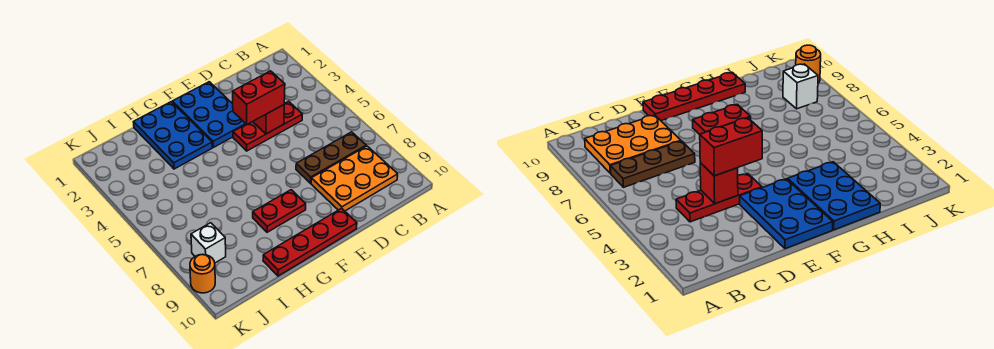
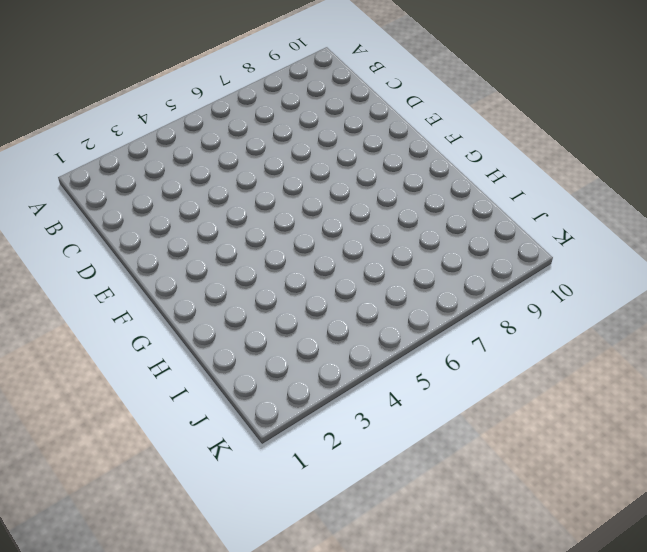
none -> brown plate B7:D7 level 1
none -> orange plate B8:D9 level 1

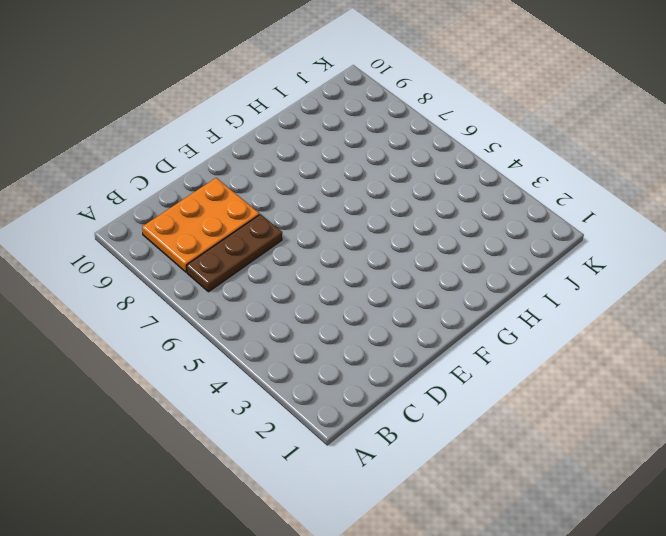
none -> red plate C4:E4 level 1
none -> blue plate E1:F3 level 1

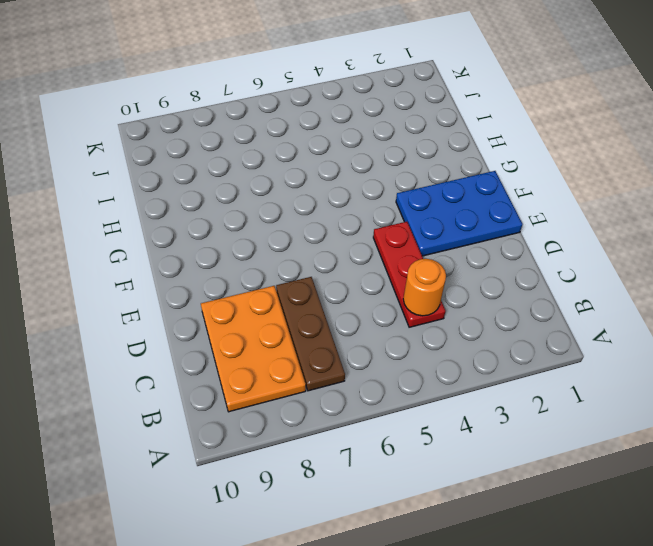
orange round brick C4 level 2 -> orange round brick K9 level 1
none -> red plate E10:H10 level 1
none -> red plate F8:G8 level 1

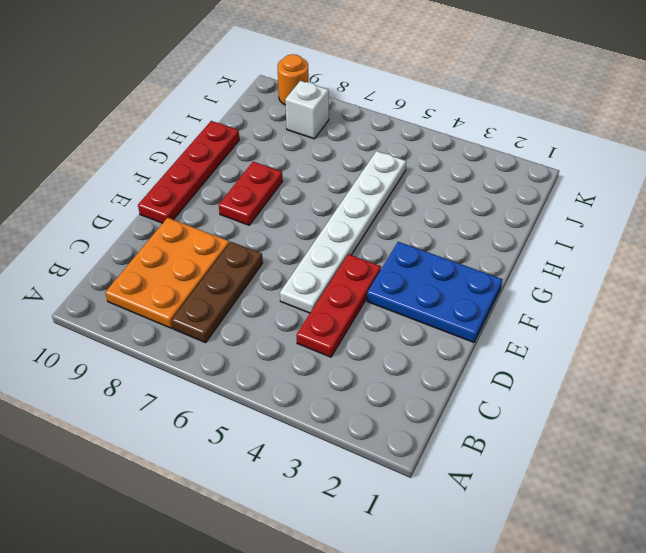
white plate D5:I5 level 1 -> none
none -> blue plate G1:H3 level 1
none -> red brick D4 level 2

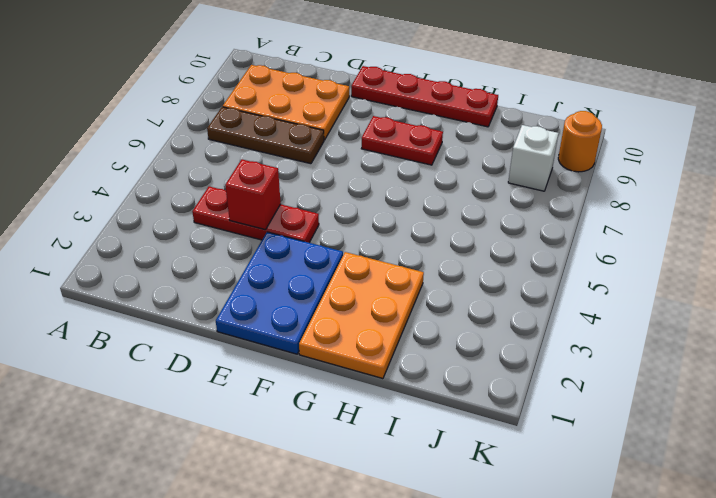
orange plate G1:H3 level 1 -> blue plate G1:H3 level 1
none -> red brick D4:E4 level 3

